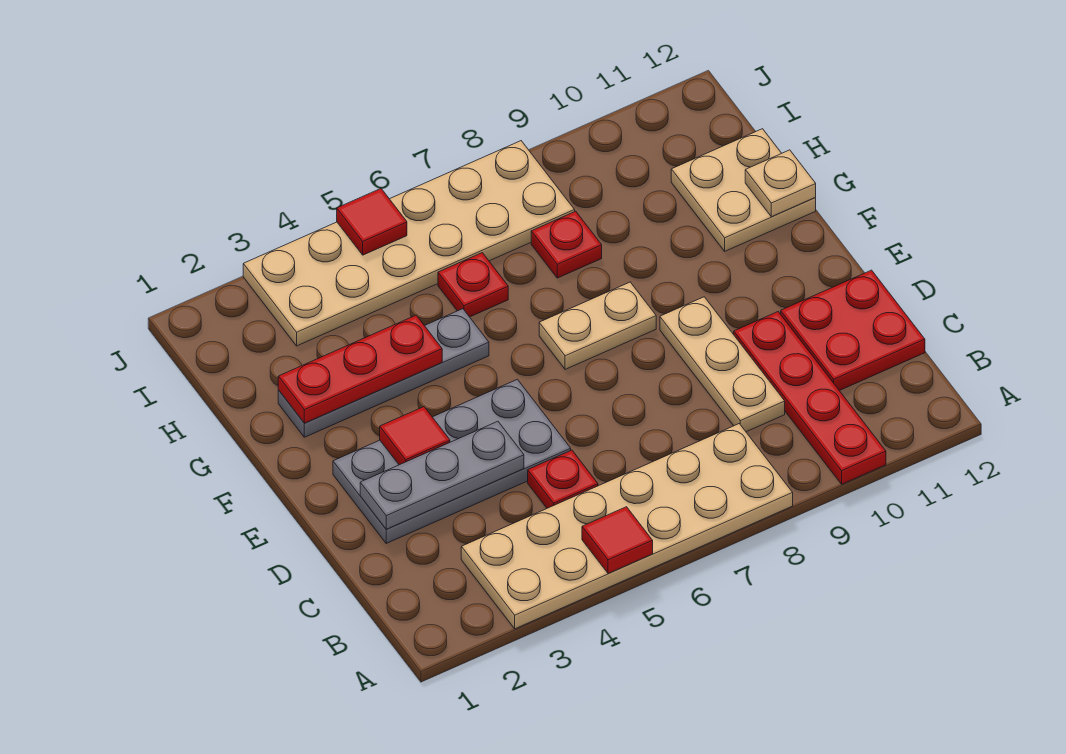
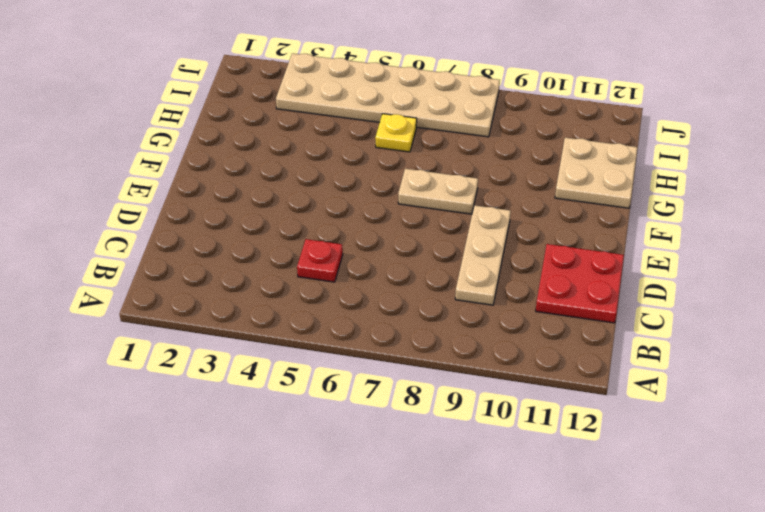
yellow plate H6 level 1 -> red plate H6 level 1
none -> tan plate A3:B8 level 1
none -> red plate A10:D10 level 1
none -> grey plate D2:E5 level 1

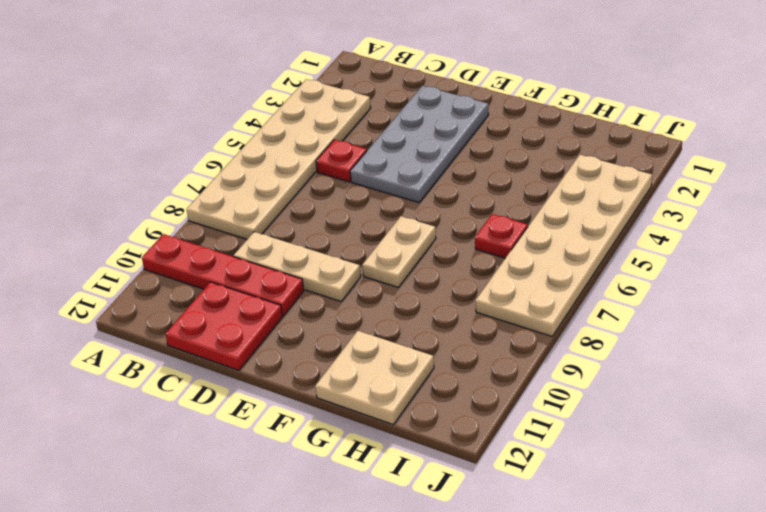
none -> grey plate G2:G5 level 1
none -> red plate H8 level 1
none -> red tile A5 level 2

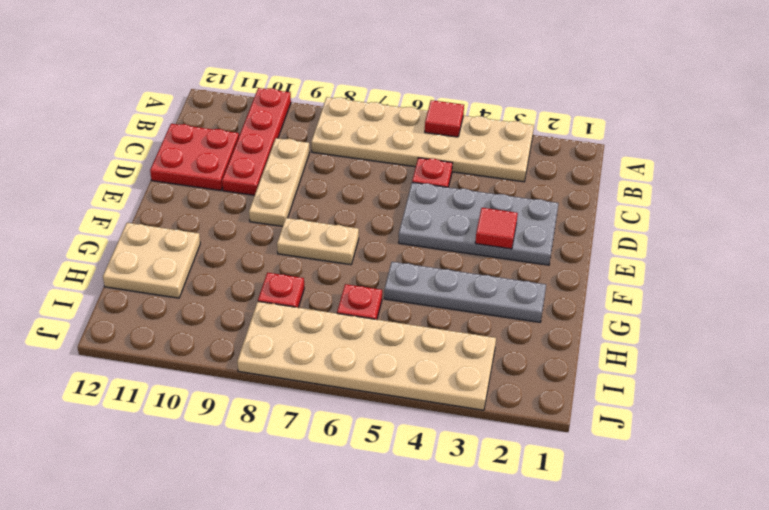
none -> grey plate D2:D4 level 2
none -> red plate G2:G4 level 2
none -> tan plate G12 level 2

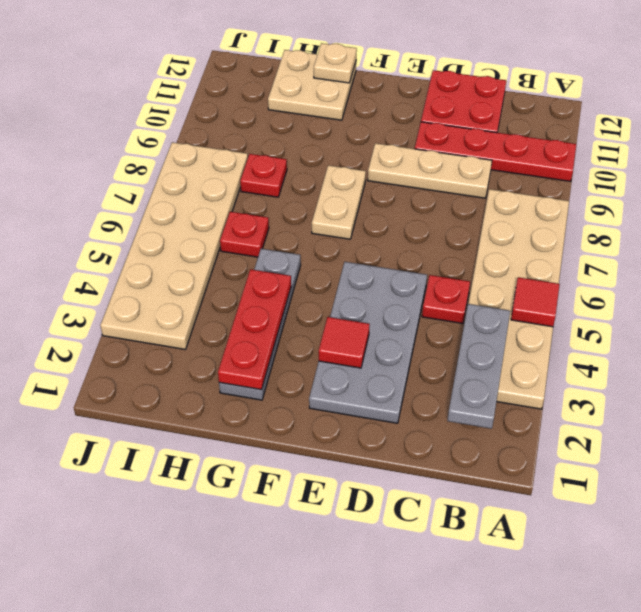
grey plate B2:B4 level 2 -> grey plate D2:D4 level 2
none -> red tile J5 level 2

